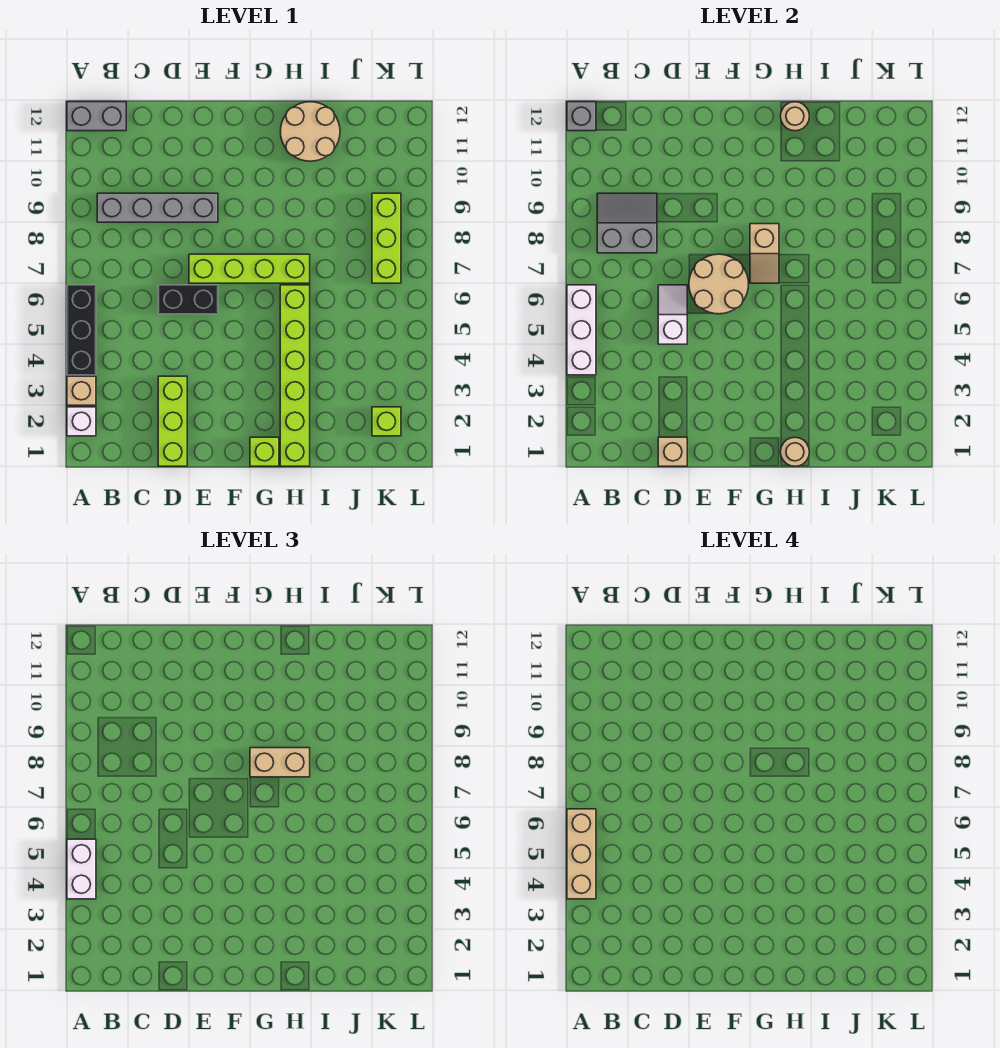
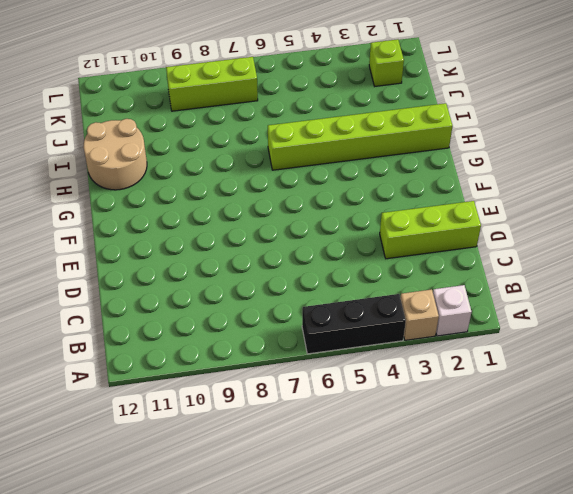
none -> grey brick A12:B12 level 1
none -> grey brick B9:E9 level 1
none -> black brick D6:E6 level 1

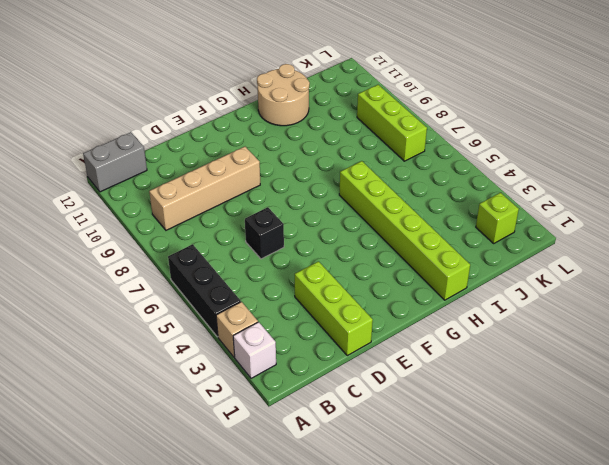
tan brick B9:E9 level 1 -> grey brick B9:E9 level 1
black brick D6 level 1 -> black brick D6:E6 level 1
none -> lime brick E7:H7 level 1
none -> lime brick G1 level 1
none -> white brick A4:A6 level 2

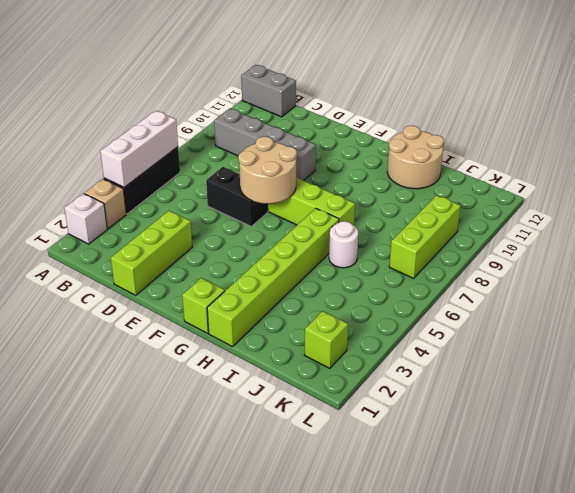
white round brick I6 level 1 -> none
none -> grey brick A12 level 2
none -> grey slope B8:C9 level 2 top 8
none -> tan brick D1 level 2

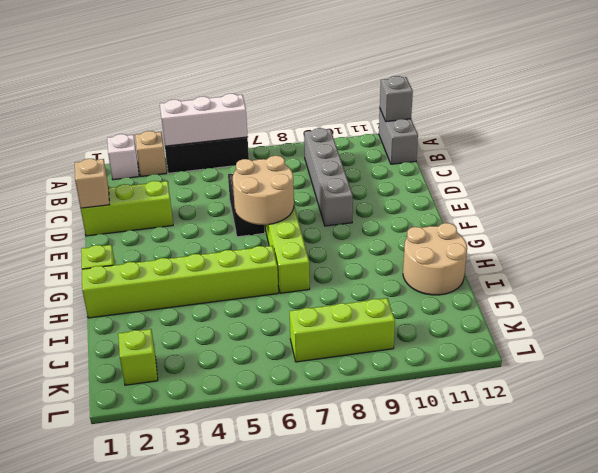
none -> grey slope B8:C9 level 2 top 8
none -> white slope D5:D6 level 2 top 5
none -> tan slope G7:G8 level 2 top 8

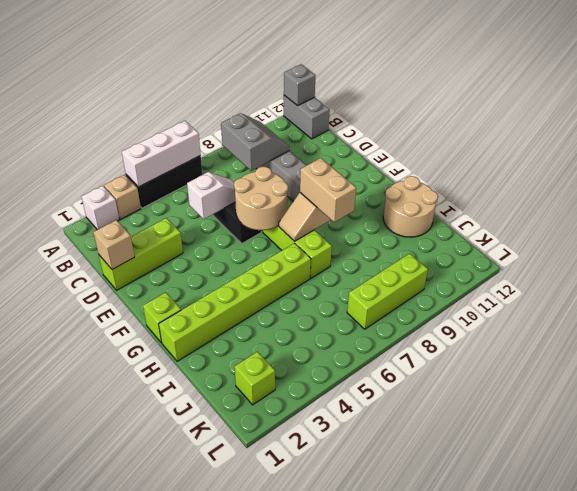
none -> tan round brick H1 level 2
none -> tan round brick H12 level 2
none -> white brick A4:A5 level 3

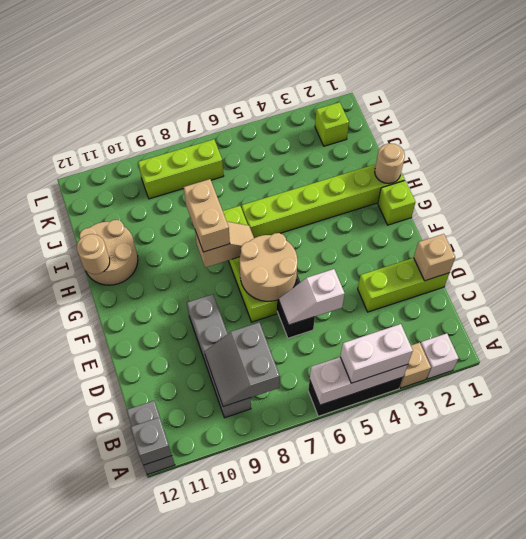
none -> tan brick A4:A6 level 4

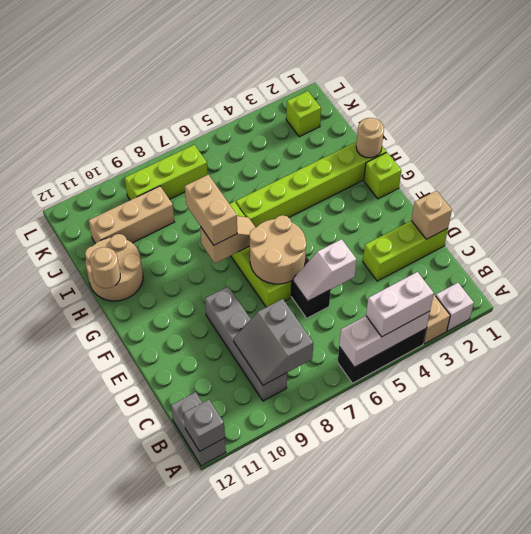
tan brick J9:J11 level 1 -> tan brick A4:A6 level 4

